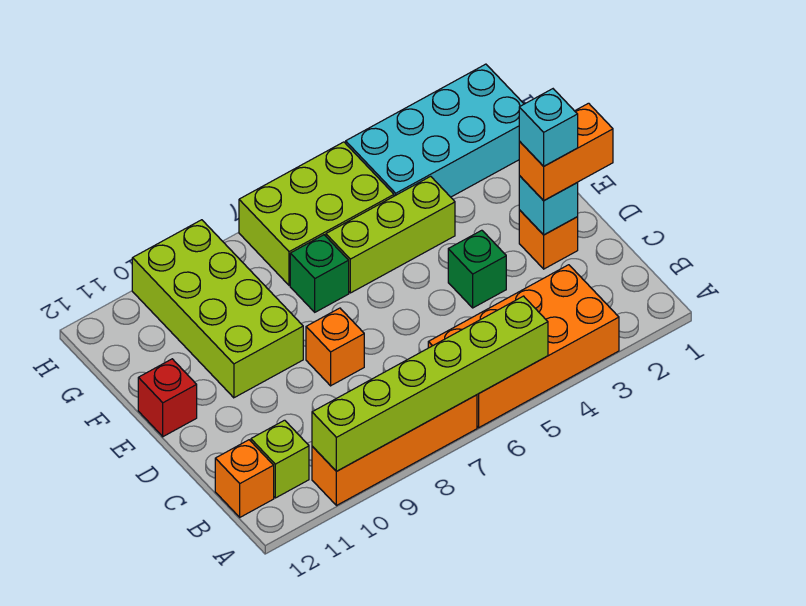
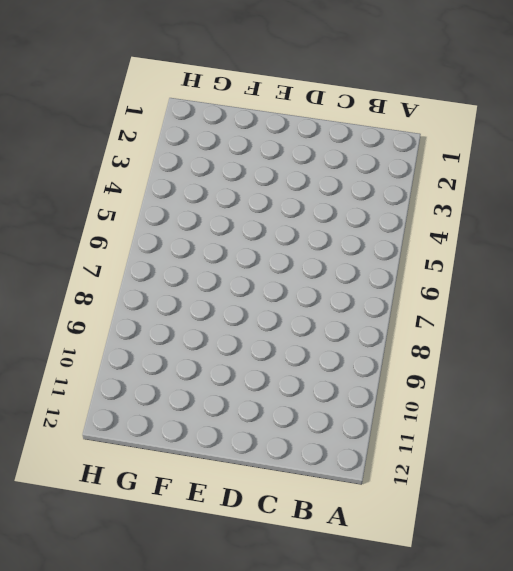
none -> orange brick A3:B6 level 1
none -> orange brick A7:A10 level 1
none -> lime brick B11 level 1

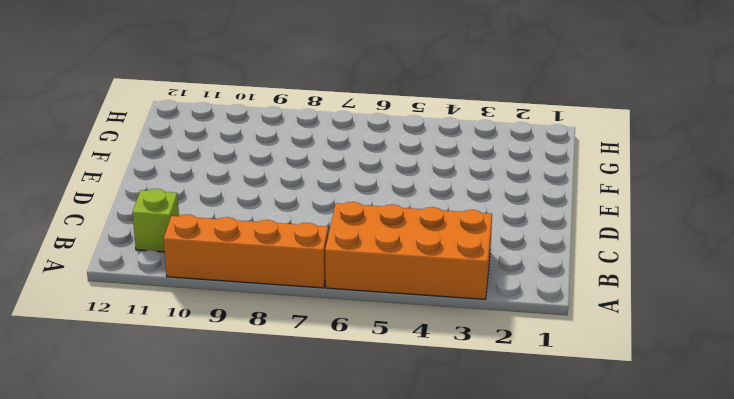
none -> orange brick B12 level 1
none -> orange brick D2 level 1
none -> green brick D4 level 1

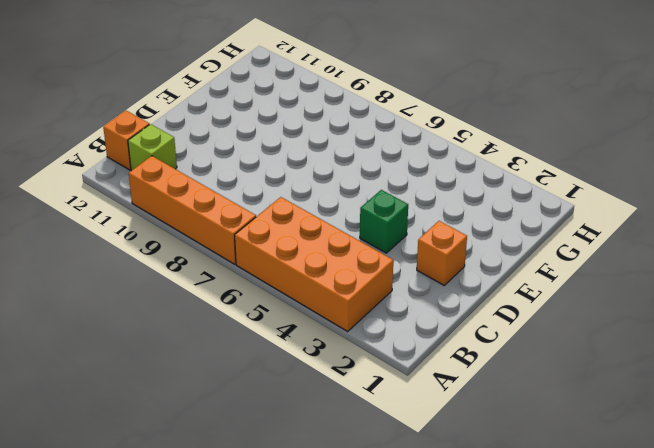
none -> orange brick D8 level 1
none -> lime brick E9:H10 level 1
none -> red brick E12 level 1

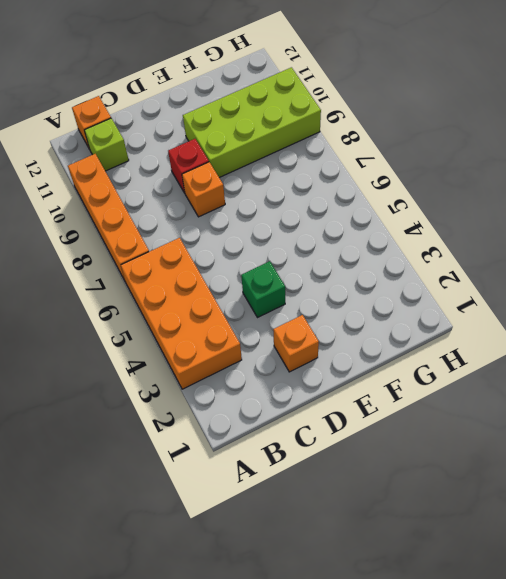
red brick D9 level 1 -> red brick E12 level 1
none -> lime brick F4:F6 level 1
none -> green brick F7 level 1
none -> cyan brick G1:H4 level 1

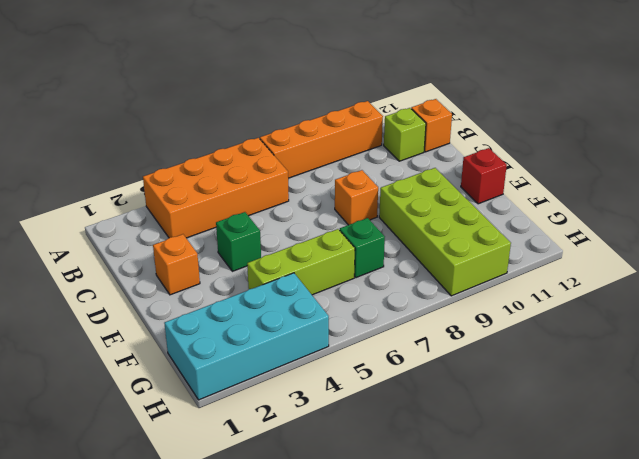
none -> lime brick G5:H7 level 1
none -> lime brick A5:A10 level 2
none -> cyan brick D2 level 2

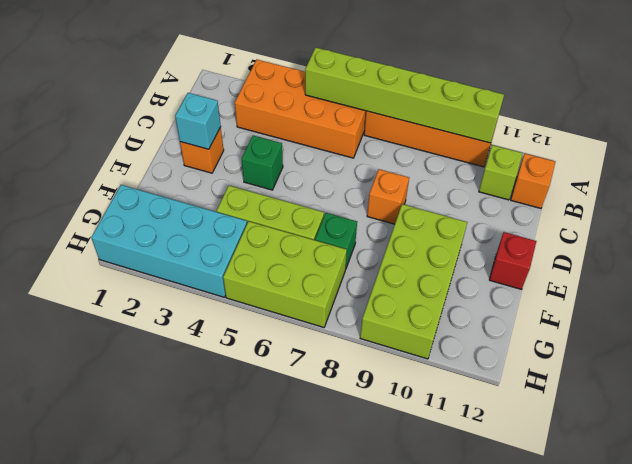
none -> orange brick D1:D2 level 3
none -> cyan brick D2 level 4

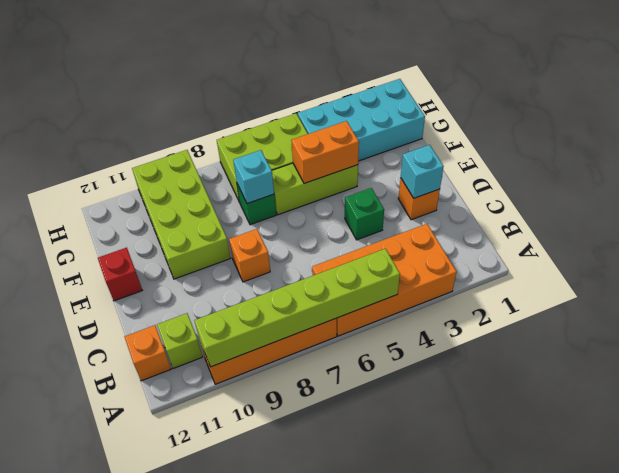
orange brick F4:F5 level 2 -> orange brick D1:D2 level 3
cyan brick F7 level 2 -> cyan brick D2 level 4

